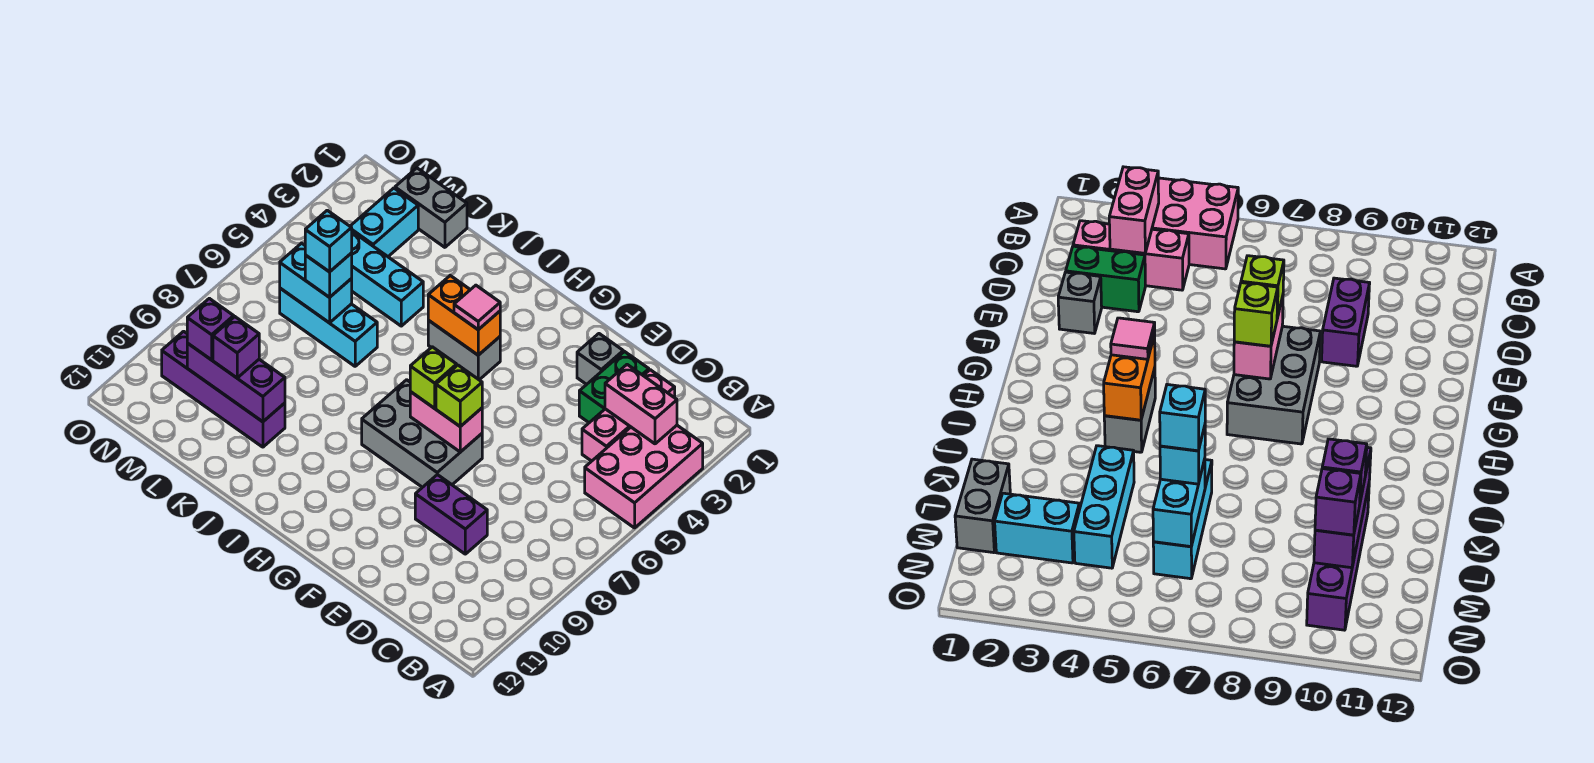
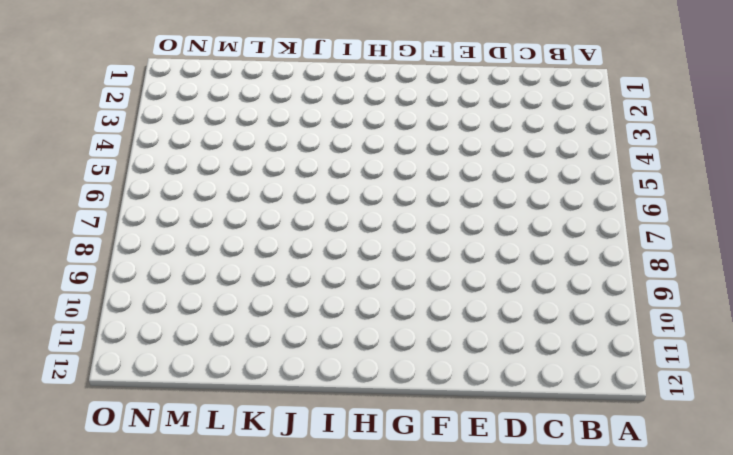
none -> pink brick A3:B5 level 1
none -> pink brick C2:C4 level 1
none -> green brick D2:D3 level 1

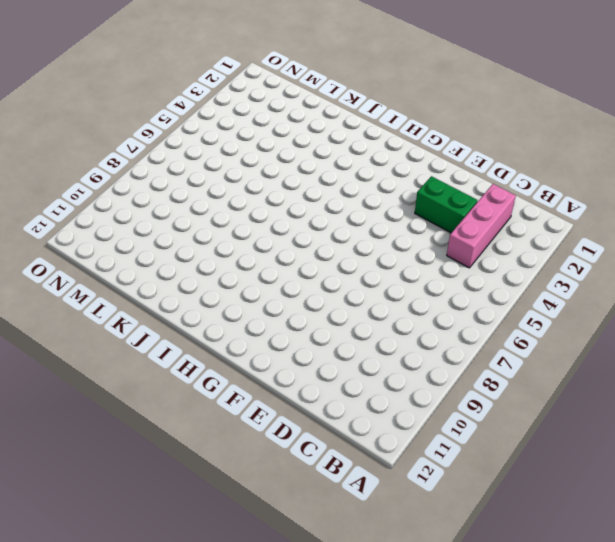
green brick D3:E3 level 1 -> green brick D2:D3 level 1
none -> pink brick A3:B5 level 1
none -> purple brick D9:E9 level 1
none -> grey brick E2 level 1

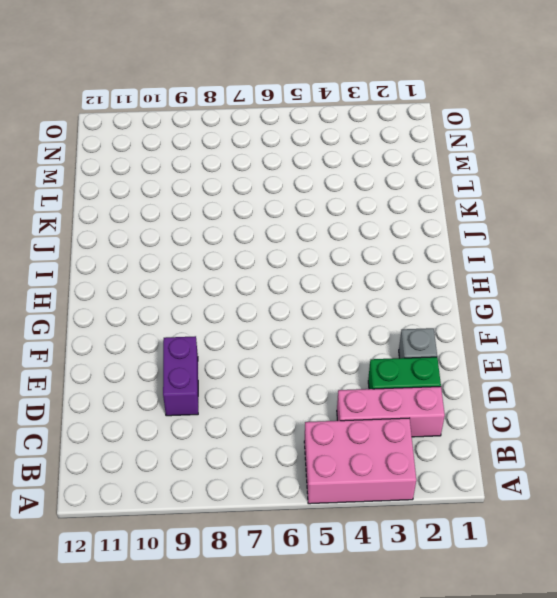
none -> grey brick F7:H8 level 1
none -> grey brick H4:I4 level 1
none -> cyan brick K4:M4 level 1

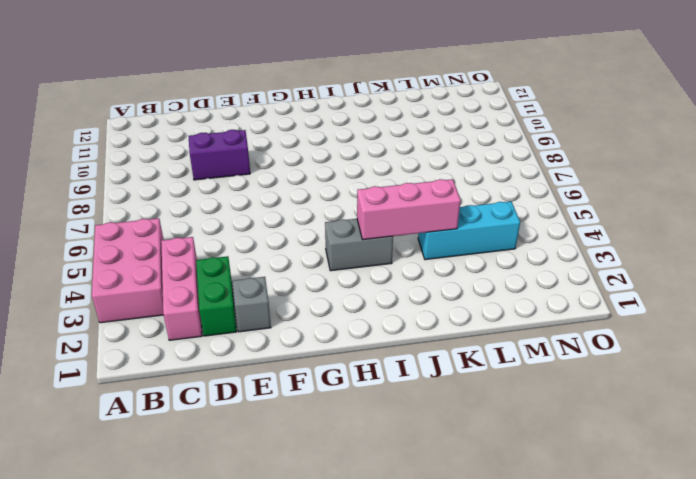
pink brick I4:K4 level 2 -> orange brick H4:I4 level 2
none -> grey brick F7:H8 level 1
none -> cyan brick K6:M6 level 1
none -> purple brick K10:N10 level 1

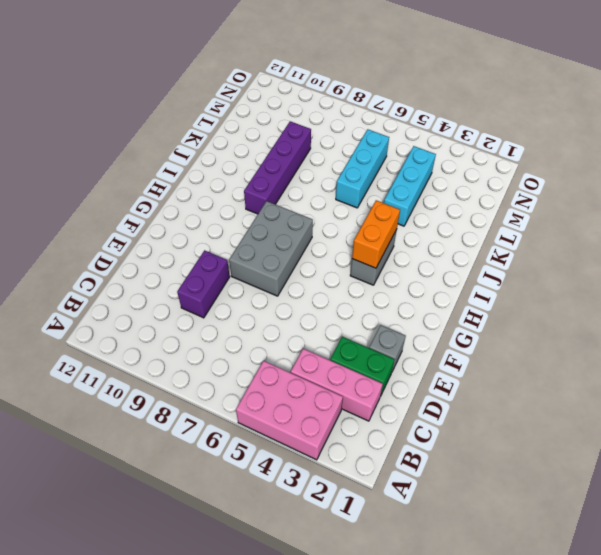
purple brick I9:L9 level 1 -> purple brick K10:N10 level 1
none -> grey brick L1:M1 level 1
none -> cyan brick M2:M3 level 1
none -> pink brick B3:C3 level 2

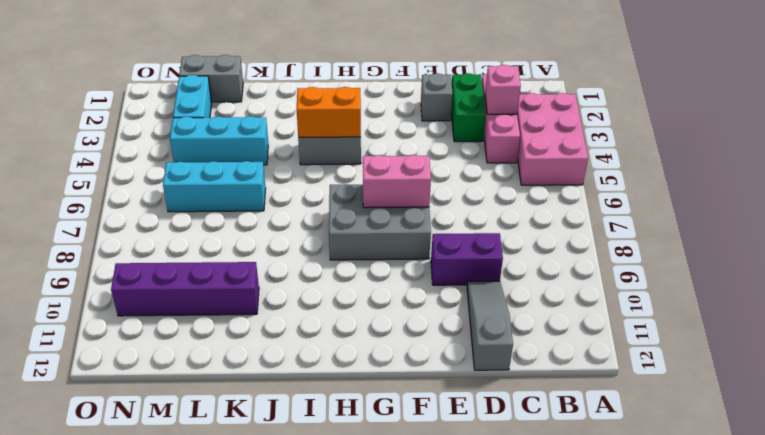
pink brick C3 level 2 -> pink brick B3:C3 level 2
grey slope D10:D12 level 1 top 12 -> none
none -> purple brick K10:M10 level 2
none -> cyan brick L6:M6 level 2
none -> lime brick F7 level 3

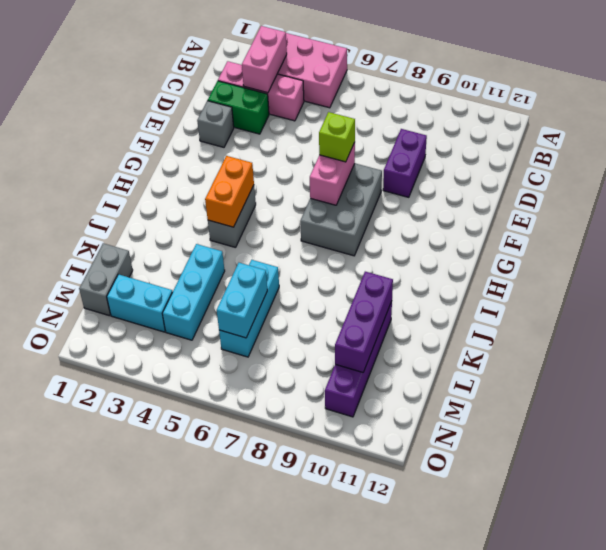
none -> lime brick G7 level 3
none -> pink tile H4 level 3
none -> cyan brick L6 level 3

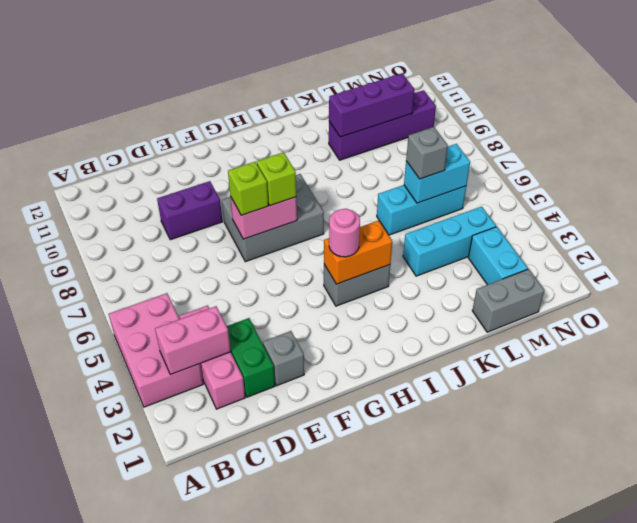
pink round brick H4 level 3 -> pink tile H4 level 3
grey brick L6 level 3 -> cyan brick L6 level 3
none -> purple brick L10 level 3
none -> purple brick M10 level 3
none -> cyan brick L6 level 4

